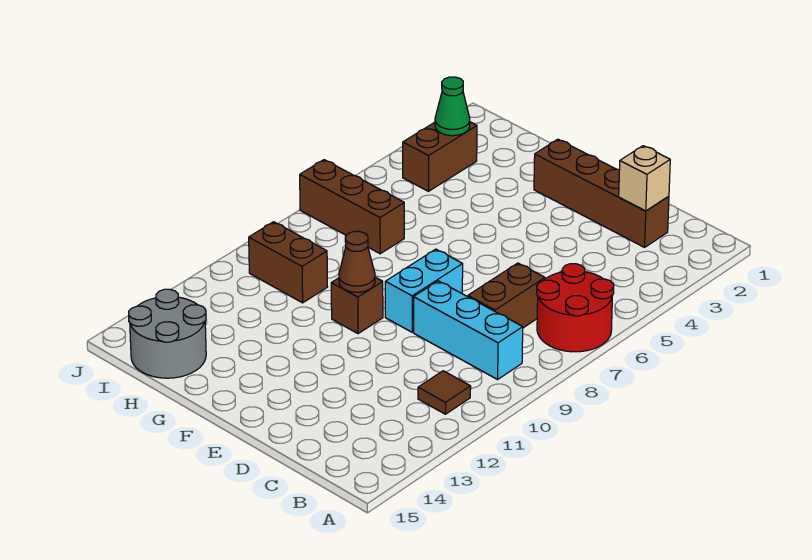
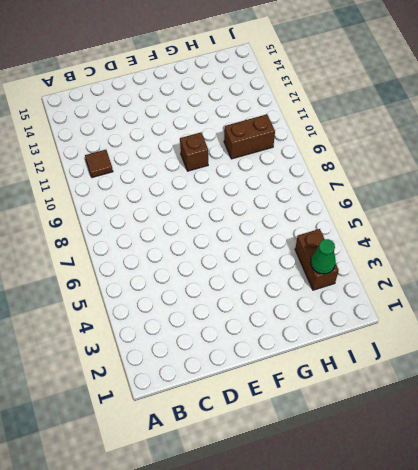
none -> red round brick A6:B7 level 1
none -> cyan brick B9:D9 level 1
none -> brown brick C2:F2 level 1

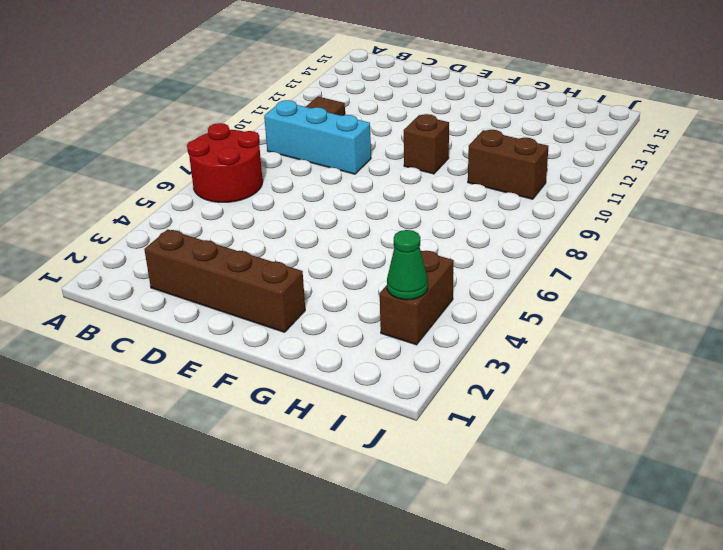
none -> brown brick C7:C8 level 1
none -> cyan brick E8:E9 level 1
none -> brown brick H7:J7 level 1

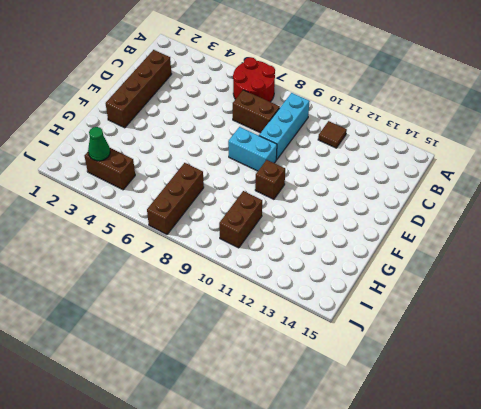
none -> grey round brick H14:I15 level 1
none -> tan brick C2 level 2
none -> brown cone F10 level 2

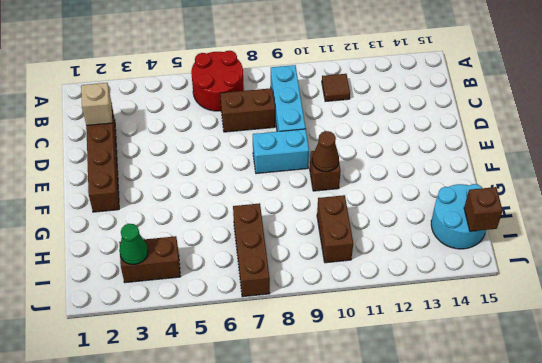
cyan round brick H14:I15 level 1 -> grey round brick H14:I15 level 1
brown brick I15 level 2 -> none

